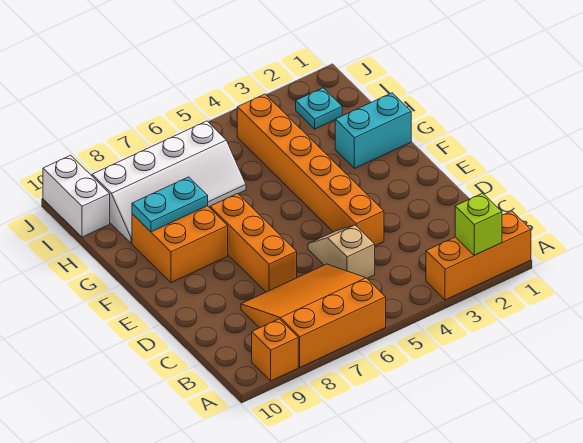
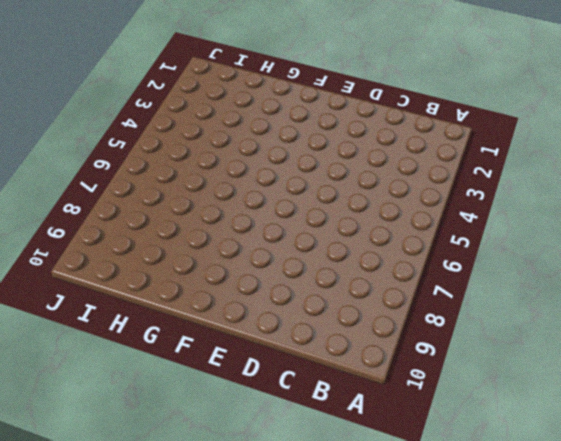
none -> orange brick A1:A3 level 1
none -> orange slope A6:C8 level 1 top A
none -> orange brick A9 level 1

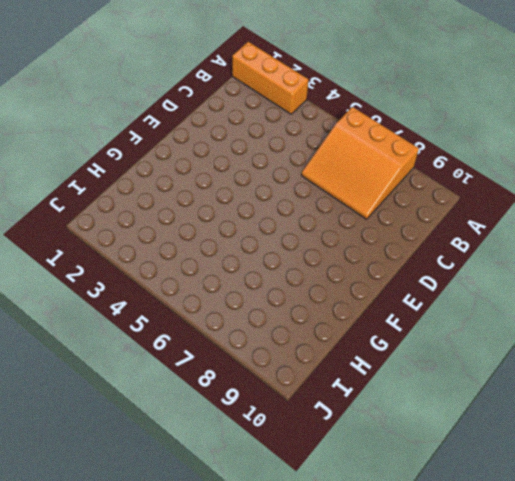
none -> orange brick A9 level 1
none -> tan slope C5:D5 level 1 top C
none -> orange brick D4:I4 level 1

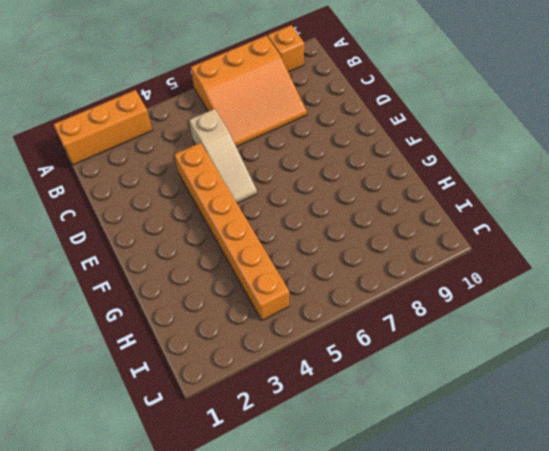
tan slope C5:E5 level 1 top C -> tan slope C5:D5 level 1 top C
none -> orange brick D7:F7 level 1
none -> orange brick F8:G9 level 1
none -> cyan brick G1:G2 level 1

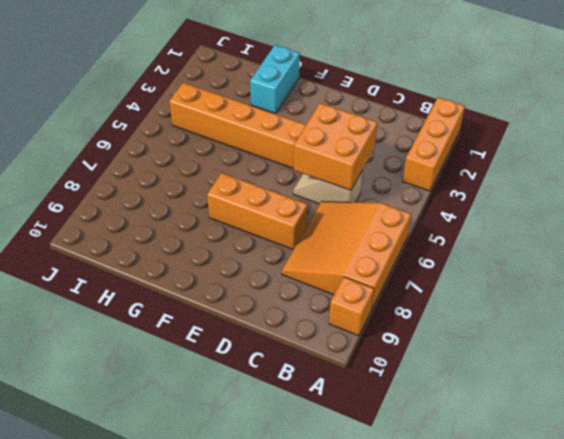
orange brick C4:D5 level 2 -> orange brick F8:G9 level 1
none -> white slope H6:I9 level 1 top I
none -> cyan plate I2 level 1
none -> white brick I10:J10 level 1

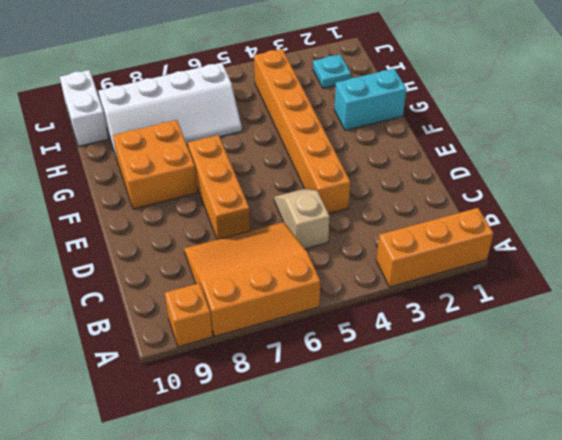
none -> lime brick A2 level 2
none -> cyan plate G8:G9 level 2

